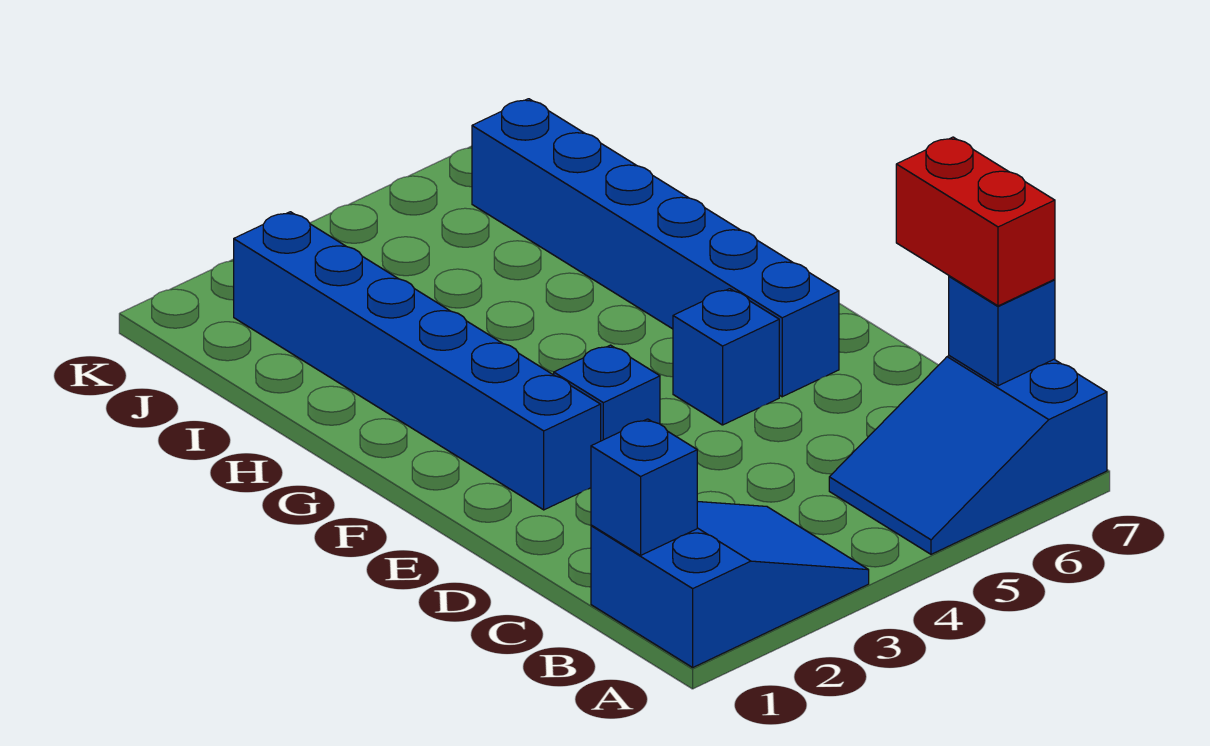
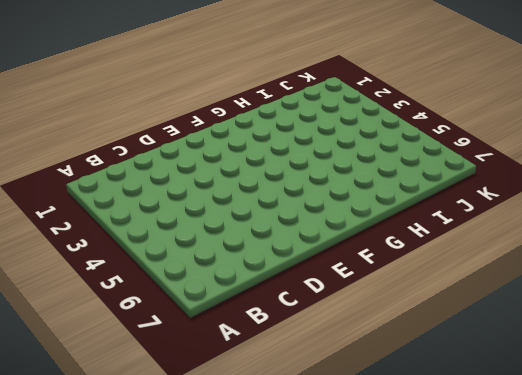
none -> blue slope A1:B3 level 1 top 1
none -> blue slope A5:B7 level 1 top 7

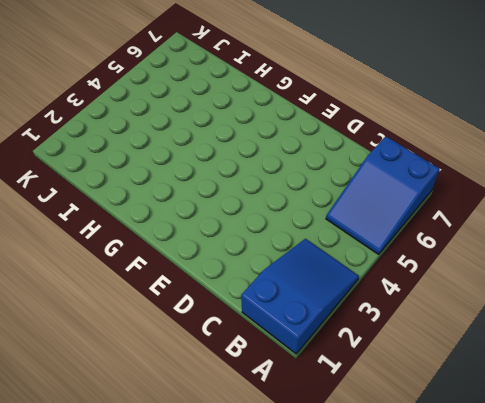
none -> blue brick E2:J2 level 1
none -> blue brick E3 level 1

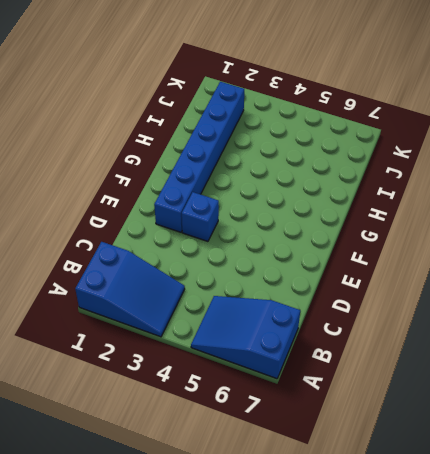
none -> blue brick E5 level 1
none -> blue brick E6:J6 level 1

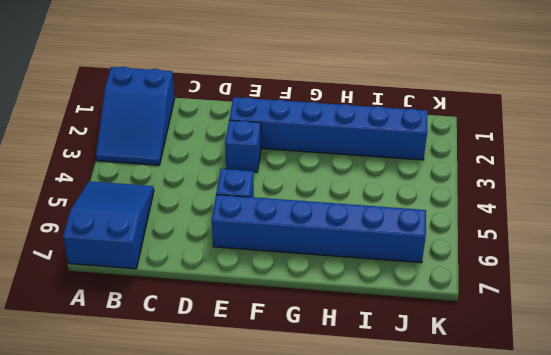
none -> blue brick B1 level 2
none -> blue brick B7 level 2

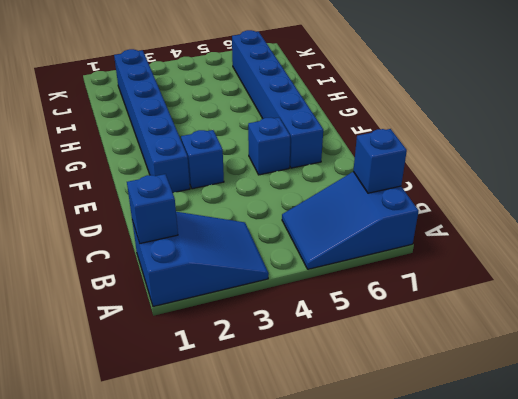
none -> red brick B7:C7 level 3

